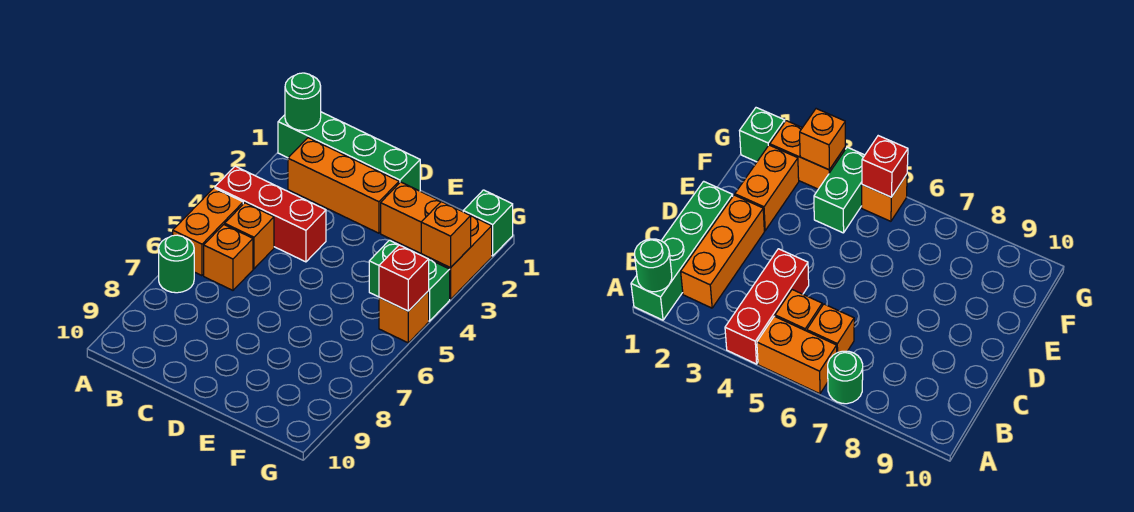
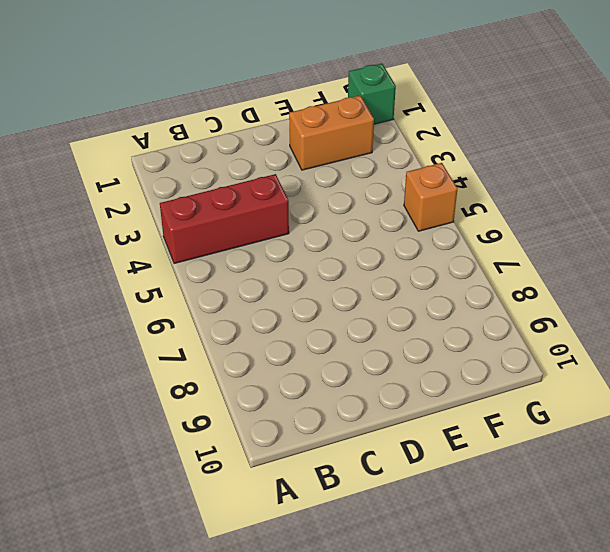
none -> green brick A1:D1 level 1
none -> orange brick A5:A6 level 1
none -> green round brick A7 level 1

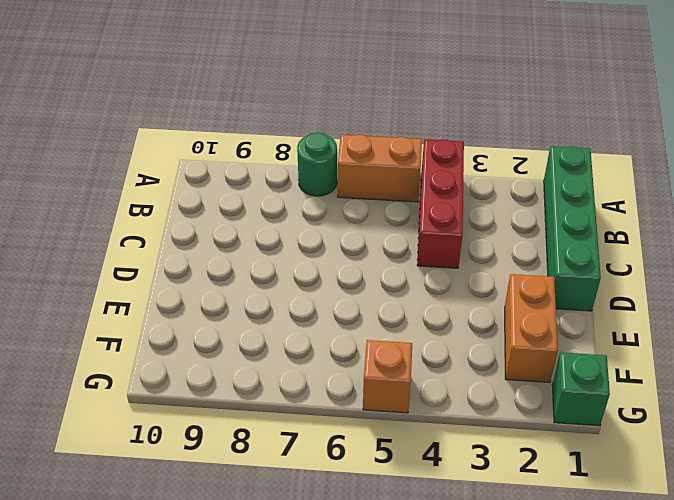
none -> orange brick B2:D2 level 1
none -> orange brick B5 level 1
none -> orange brick B6 level 1

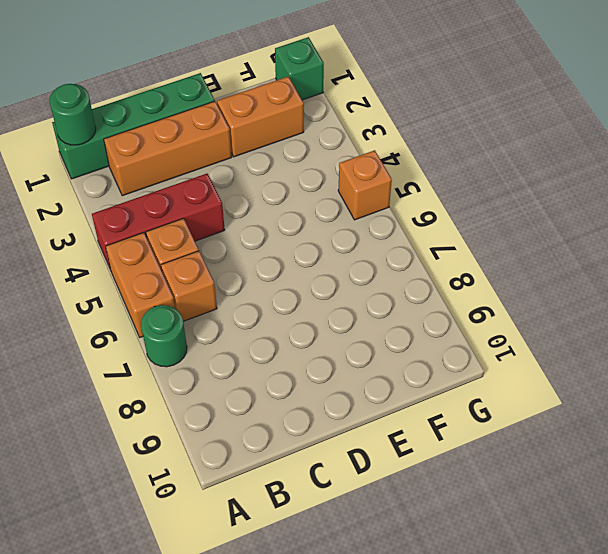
none -> green brick F4:G4 level 1
none -> orange brick G2:G3 level 1
none -> orange brick G3 level 2

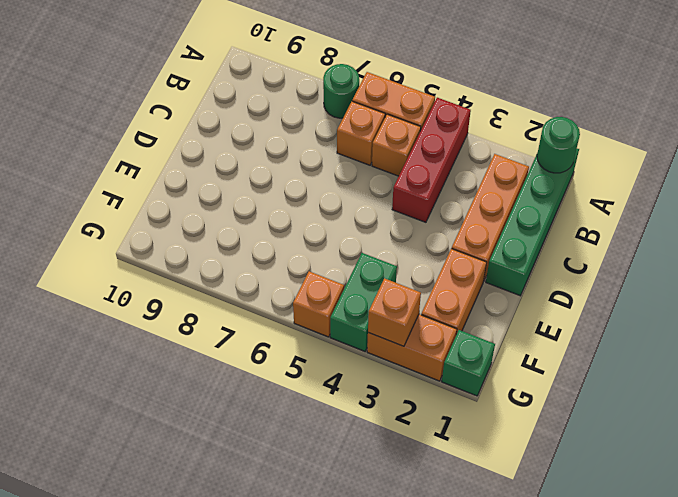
none -> red brick G5 level 2

